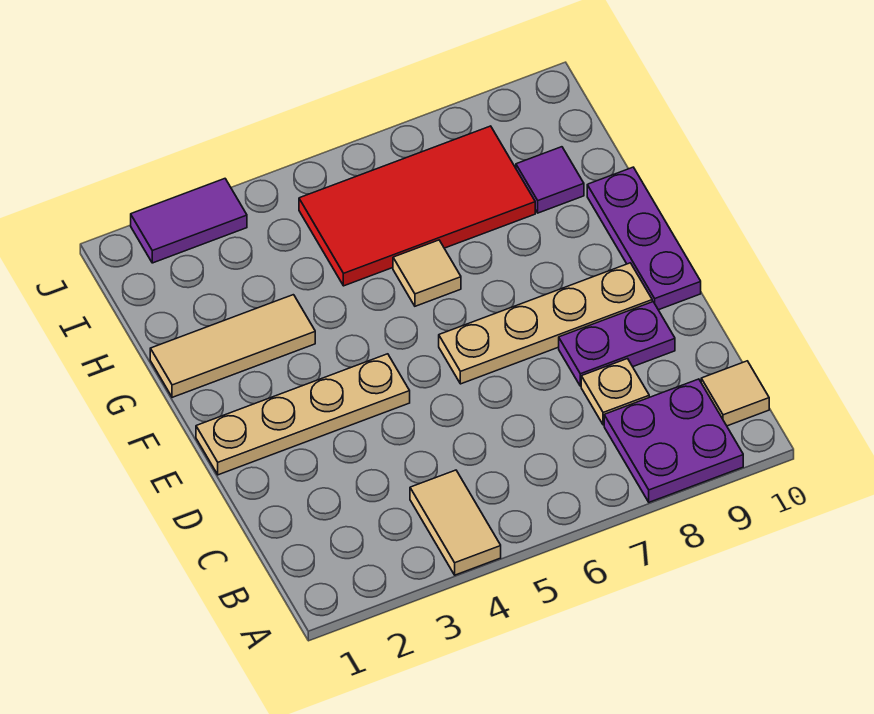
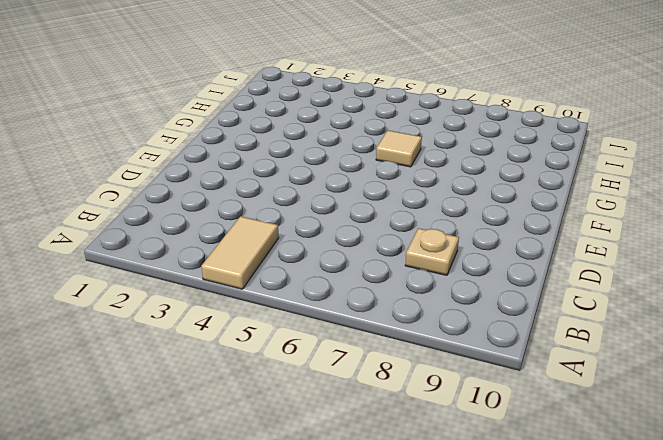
none -> purple plate A8:B9 level 1
none -> tan tile B10 level 1
none -> purple plate D8:D9 level 1

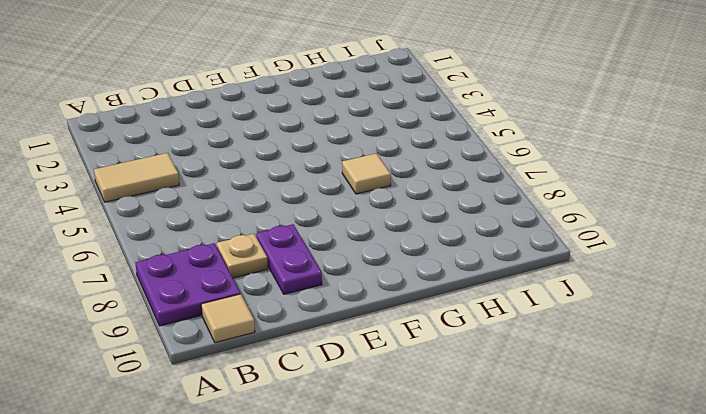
none -> tan plate E1:E4 level 1
none -> tan plate E6:E9 level 1
none -> purple plate E10:G10 level 1

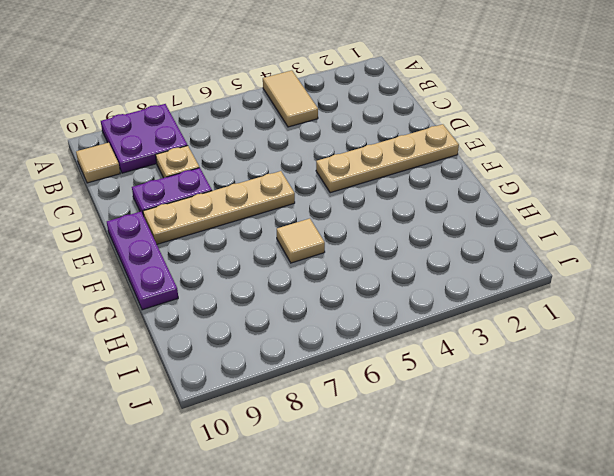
none -> tan tile G1:G3 level 1
none -> red tile H5:I8 level 1
none -> purple tile H9 level 1

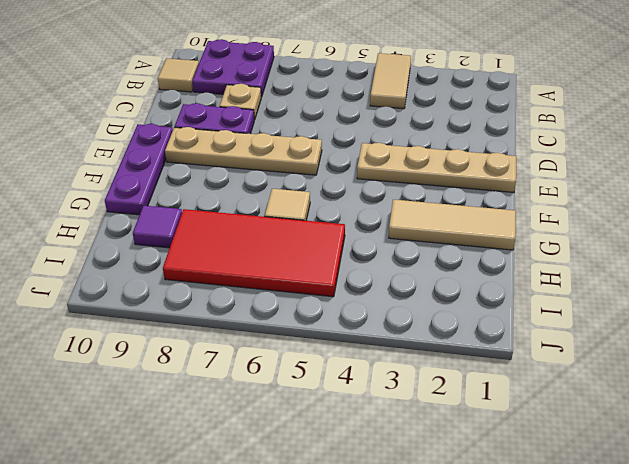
none -> purple tile J2:J3 level 1

